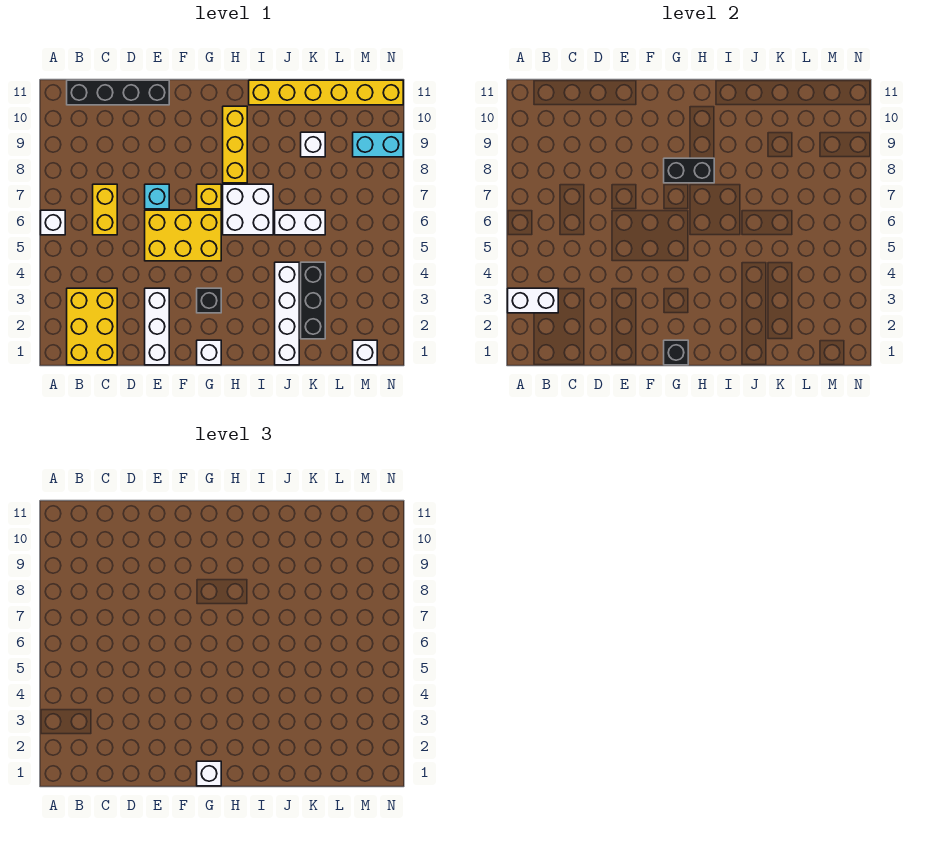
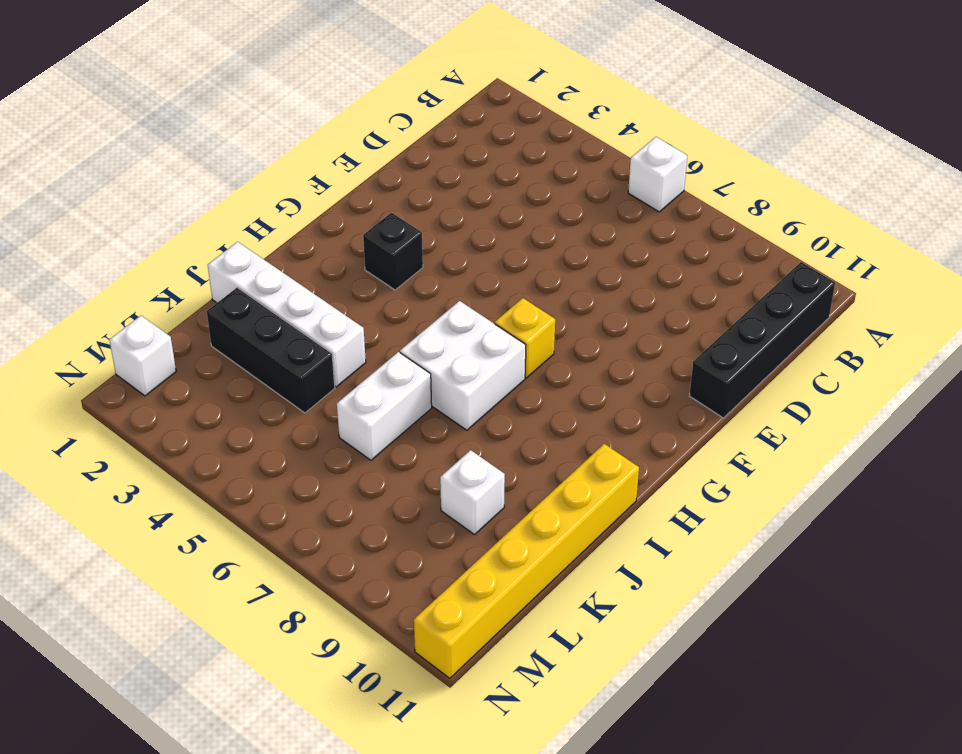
none -> yellow brick B1:C3 level 1
none -> yellow brick C6:C7 level 1
none -> white brick E1:E3 level 1

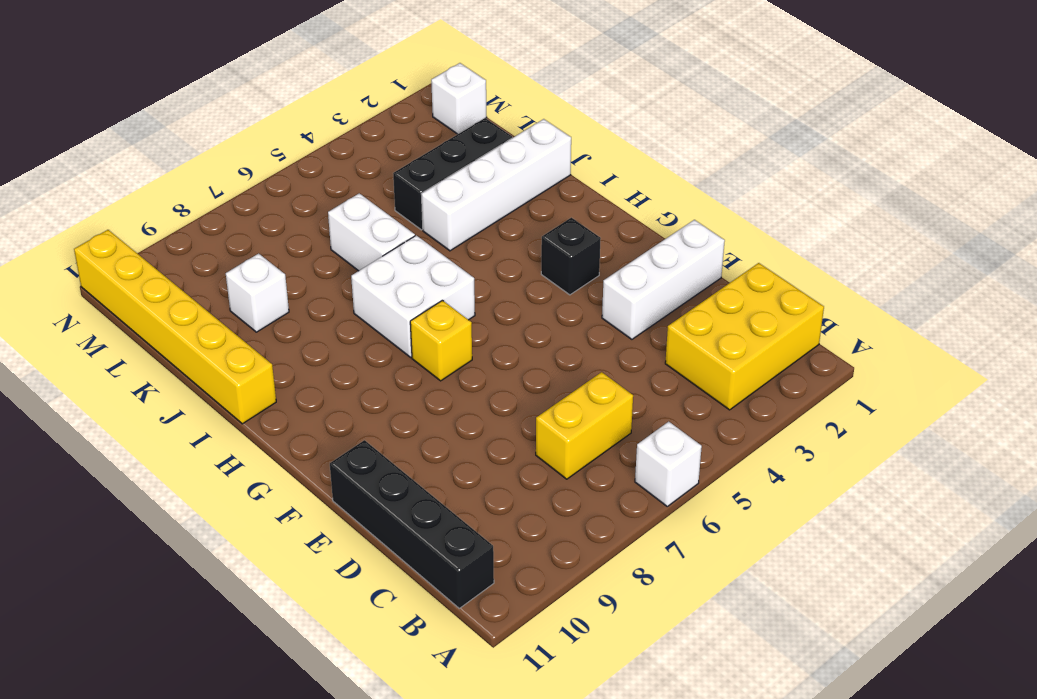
none -> yellow brick E5:G6 level 1
none -> cyan brick E7 level 1
none -> white brick G1 level 1

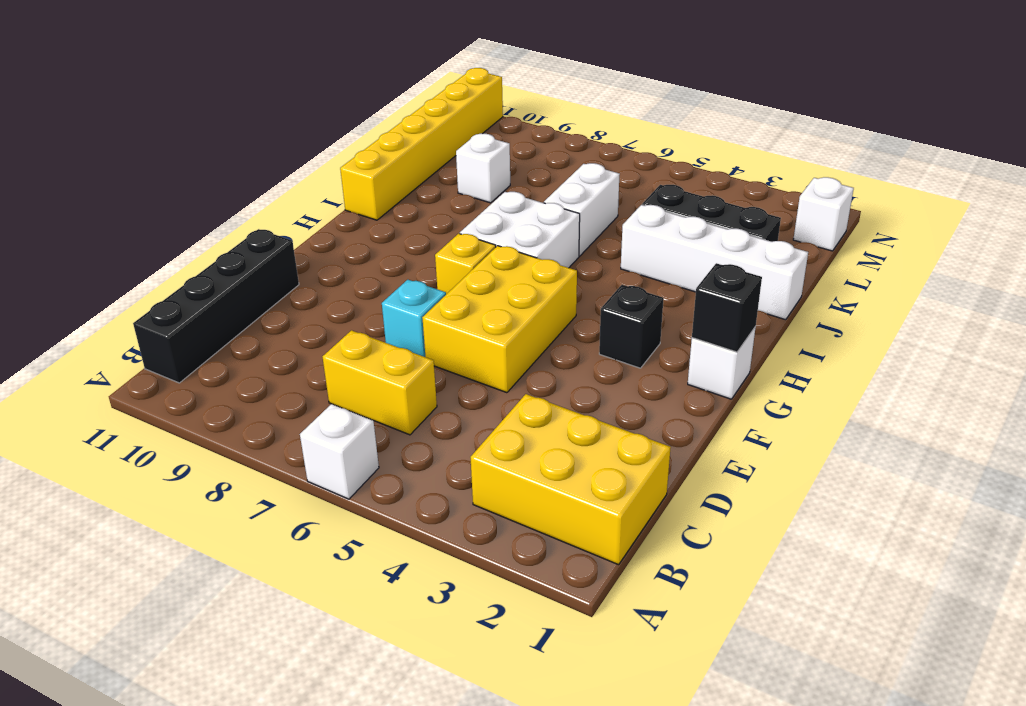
none -> white brick E1:E3 level 1
none -> yellow brick H8:H10 level 1
none -> cyan brick M9:N9 level 1

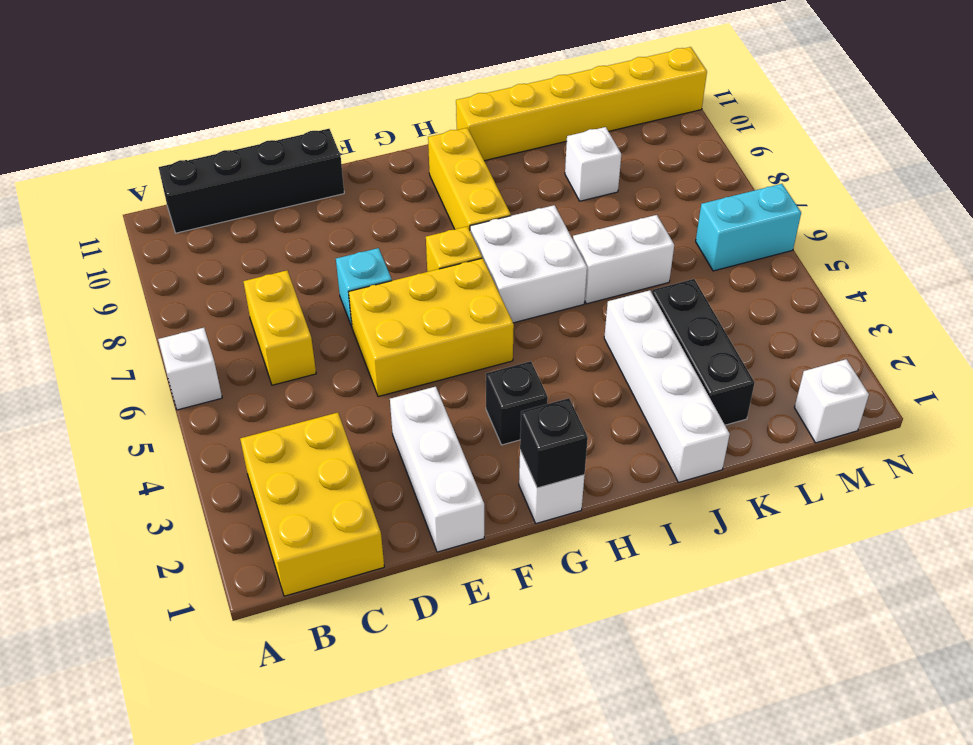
cyan brick M6:N6 level 1 -> cyan brick M9:N9 level 1
none -> white brick A3:B3 level 2
none -> black brick G8:H8 level 2
none -> white brick G1 level 3

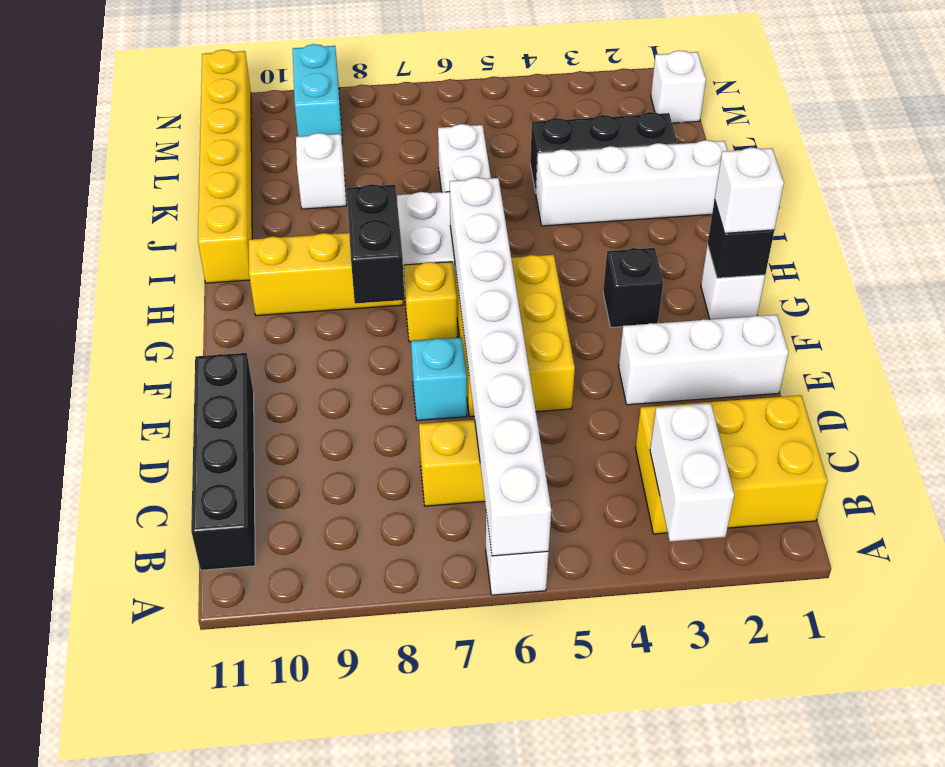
white brick A6:H6 level 2 -> none

